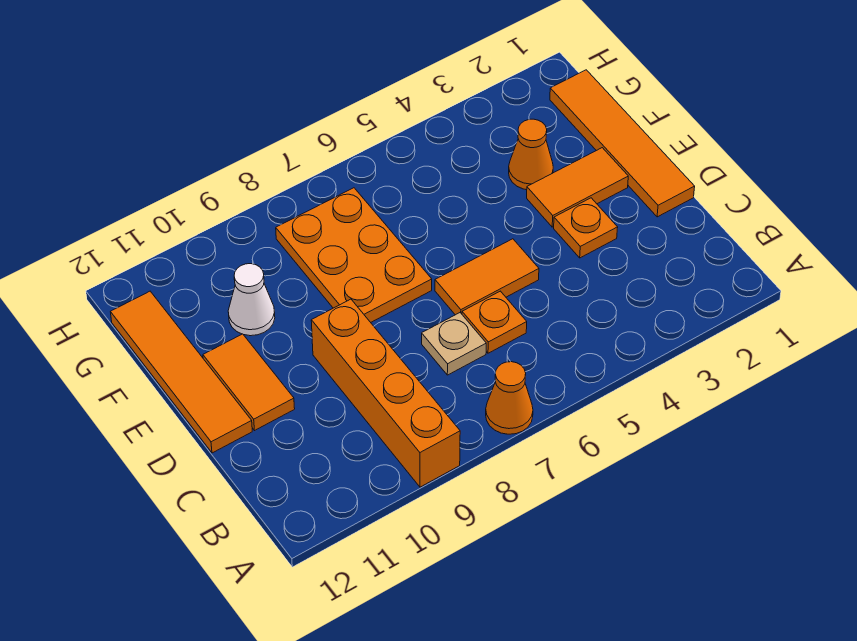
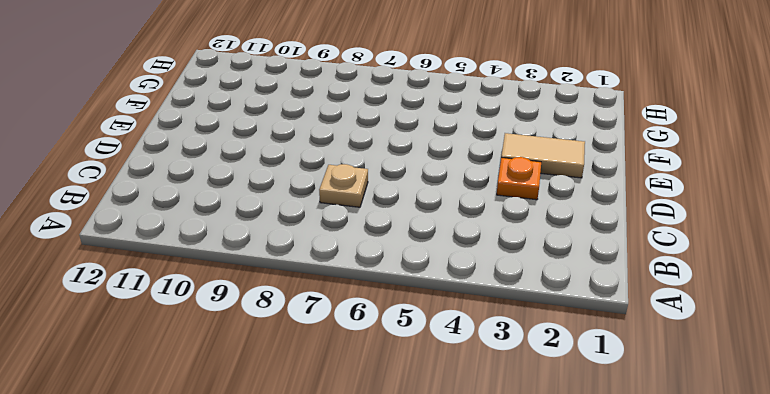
tan tile E2:E3 level 1 -> orange tile E2:E3 level 1
none -> orange cone A7 level 1
none -> orange brick A9:D9 level 1
none -> orange plate C6 level 1

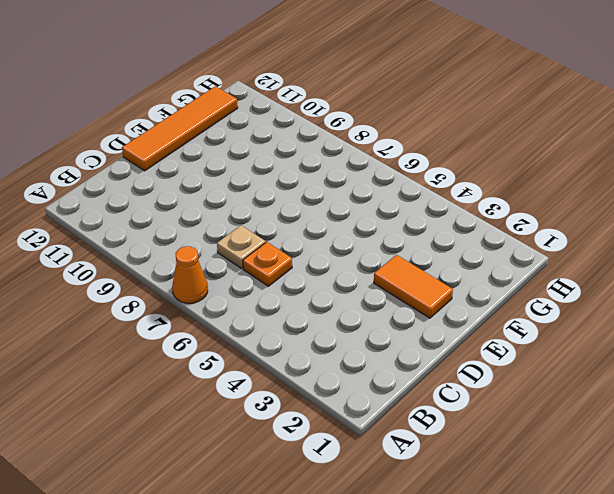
none -> orange brick A9:D9 level 1
none -> orange tile D1:G1 level 1
none -> orange plate D3 level 1

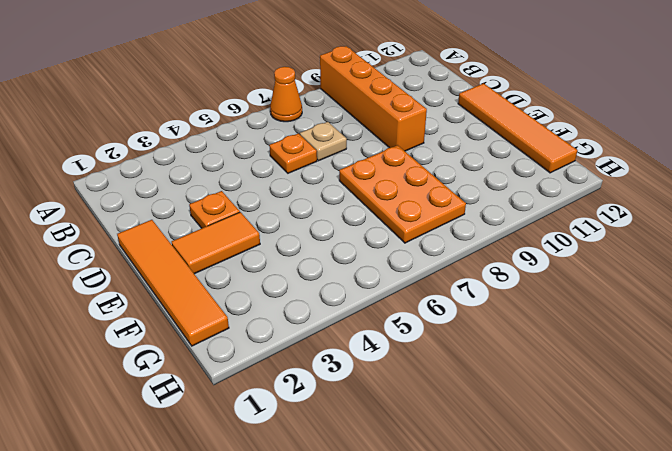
none -> orange tile D5:D6 level 1
none -> orange tile D11:E11 level 1
none -> orange cone F3 level 1

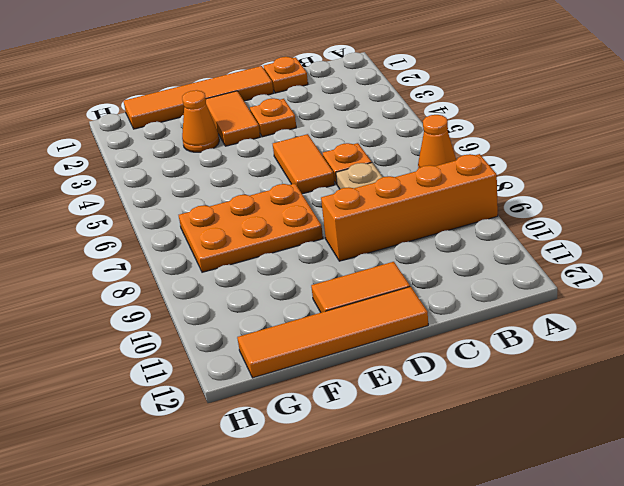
orange plate C1 level 1 -> none
none -> white cone F10 level 1

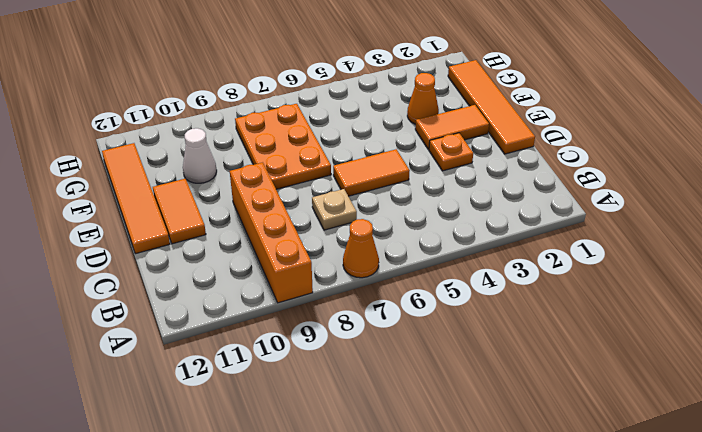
none -> orange plate C6 level 1

